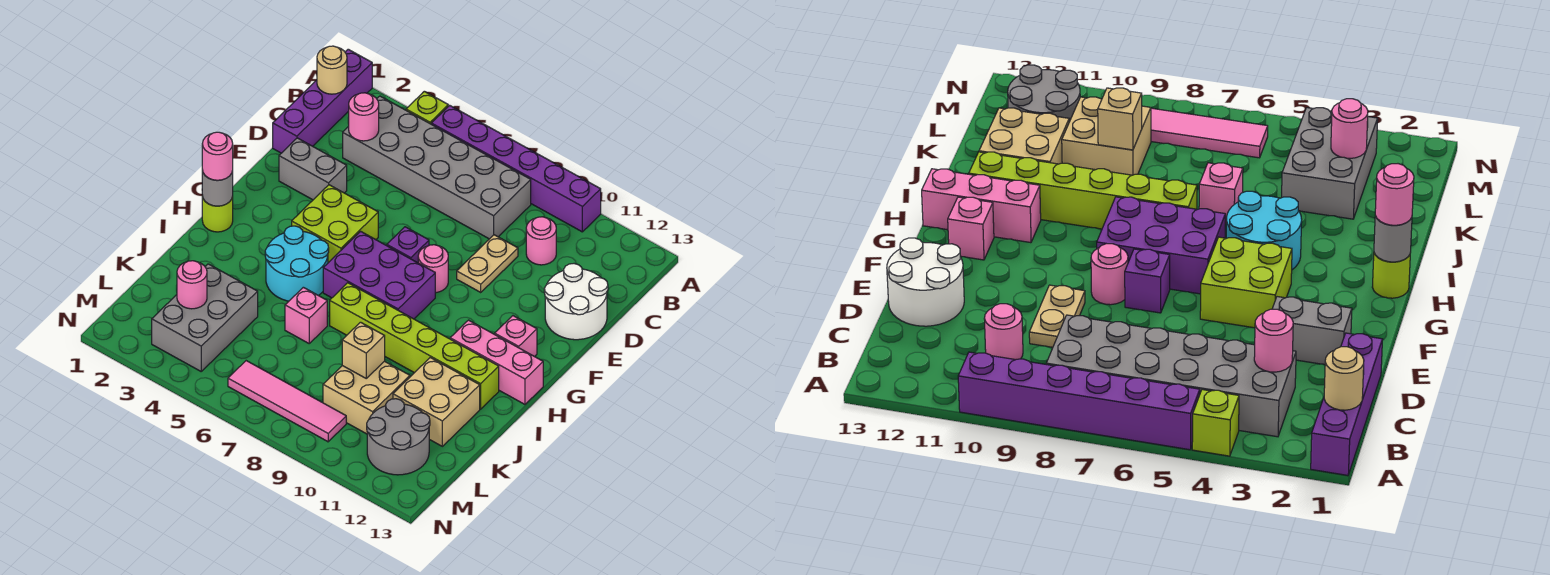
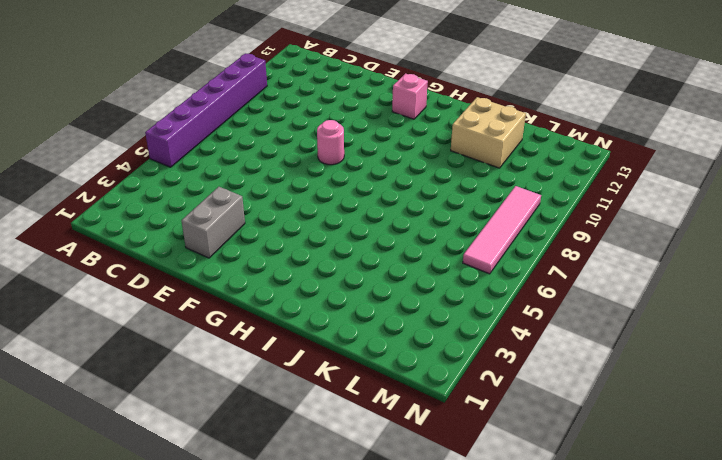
none -> purple brick A1:D1 level 1
none -> lime brick A4 level 1
none -> grey brick B3:C8 level 1

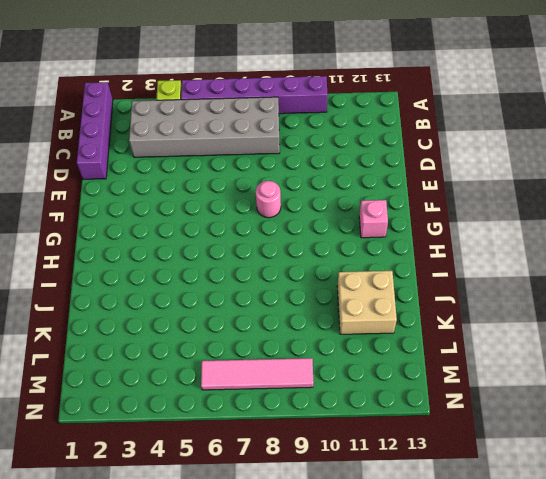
none -> pink round brick C10 level 1
none -> tan plate D9:E9 level 1
none -> white round brick D12:E13 level 1

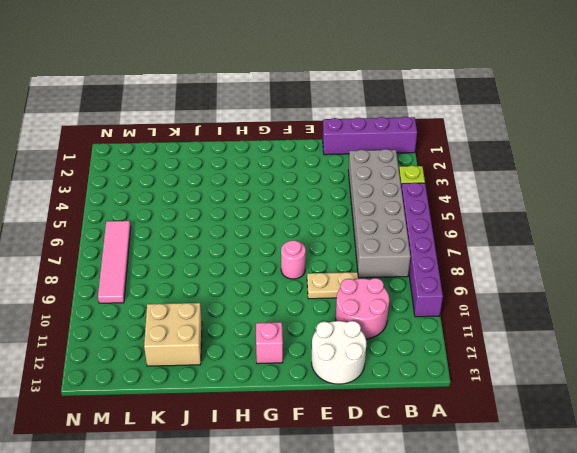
pink round brick C10:D11 level 1 -> pink round brick C10 level 1
none -> grey brick E2:E3 level 1
none -> lime brick F4:G5 level 1
none -> purple brick F7 level 1

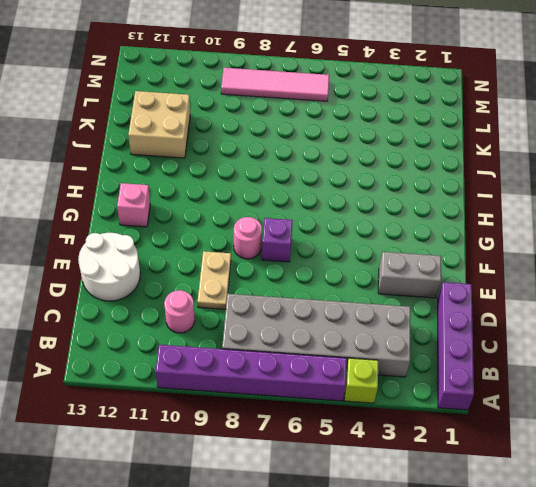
none -> lime brick F4:G5 level 1
none -> purple brick G6:H8 level 1
none -> lime round brick H1 level 1

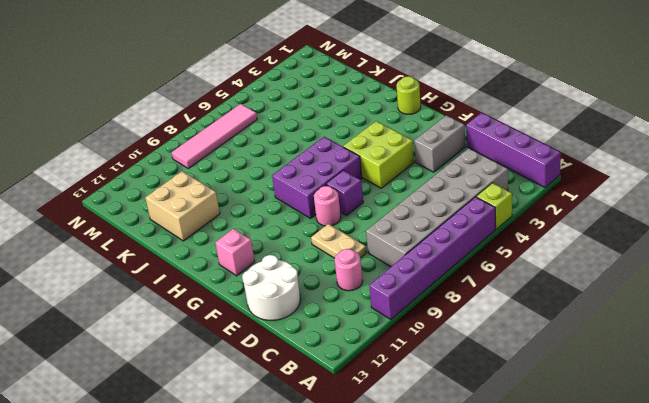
none -> cyan round brick H4:I5 level 1
none -> pink brick H11:H13 level 1
none -> lime brick I7:I12 level 1

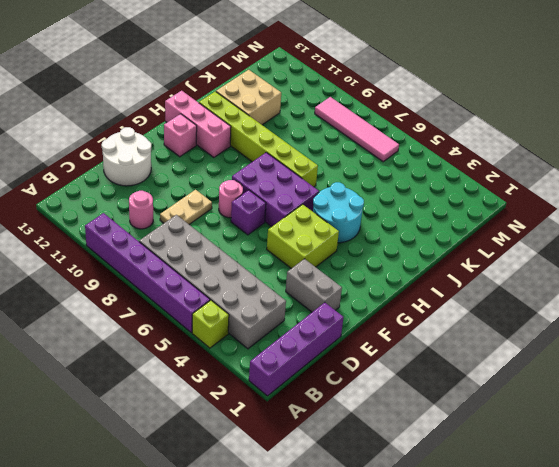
none -> lime round brick H1 level 1
none -> pink brick J6 level 1
none -> grey brick K3:M4 level 1

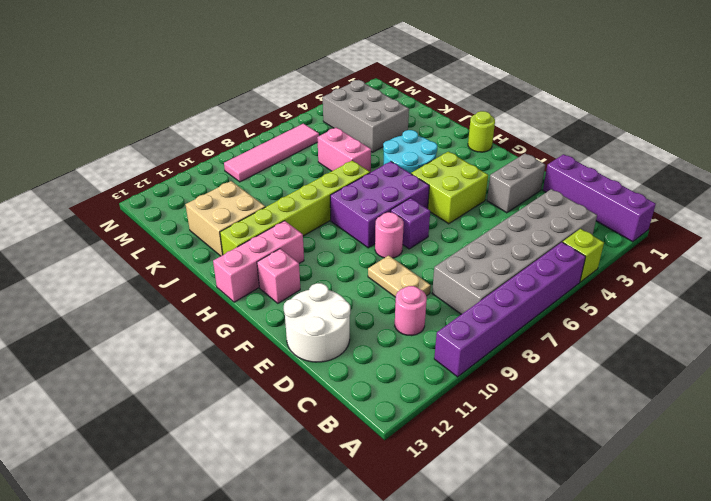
pink brick J6:K6 level 1 -> pink brick J6 level 1
none -> tan brick K9:L10 level 1
none -> grey round brick L11:M12 level 1
none -> tan round brick B1 level 2

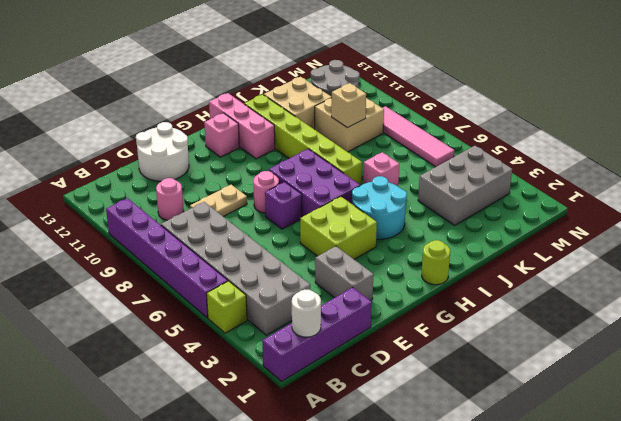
white round brick B1 level 2 -> tan round brick B1 level 2
none -> pink round brick C3 level 2
none -> grey round brick H1 level 2
none -> pink round brick L3 level 2

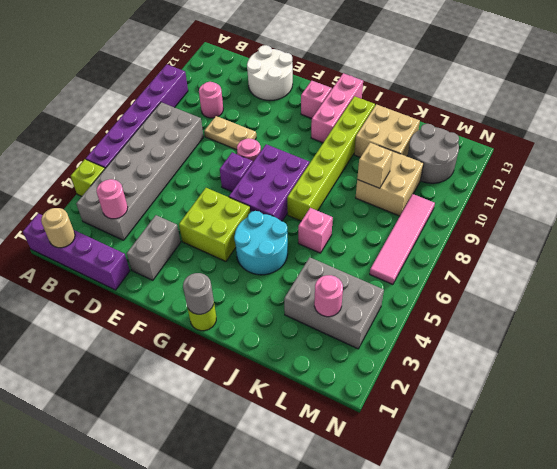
none -> pink round brick H1 level 3

